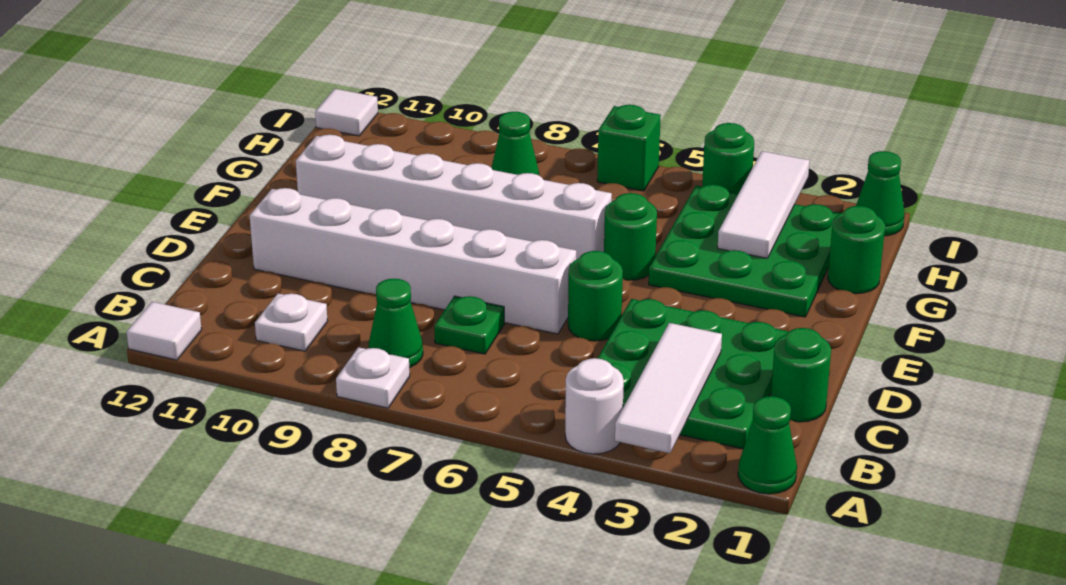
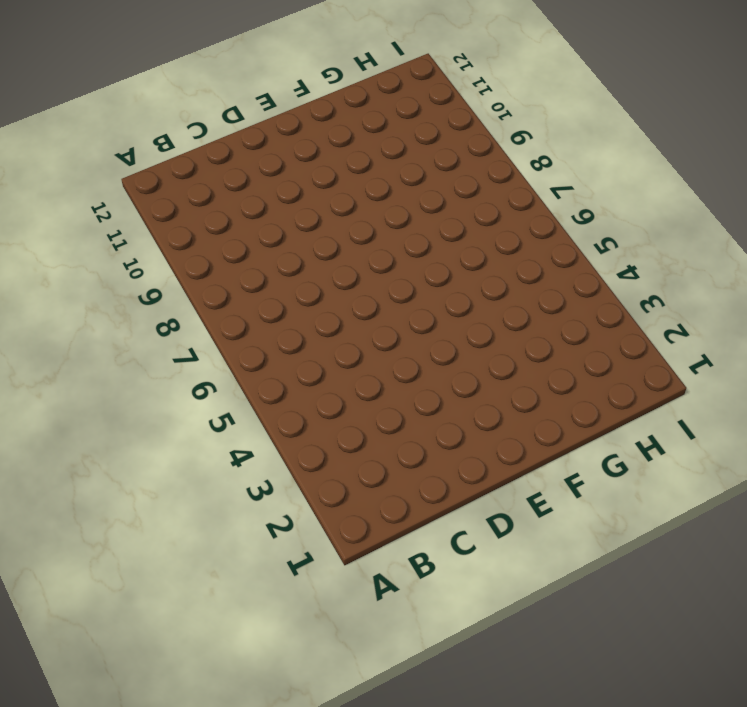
none -> green cone A1 level 1
none -> white round brick A4 level 1
none -> white plate A8 level 1

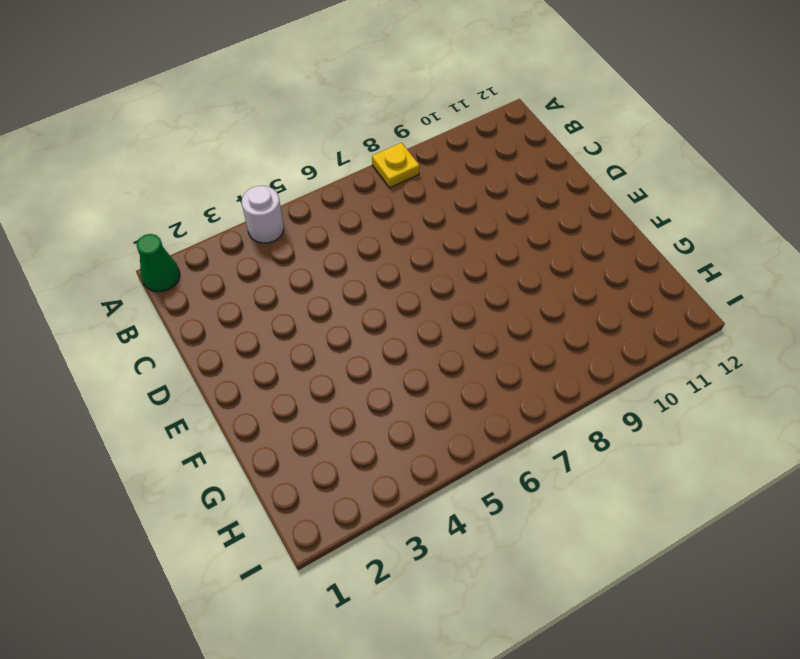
yellow plate A8 level 1 -> white plate A8 level 1
none -> white tile A12 level 1
none -> green plate B2:D4 level 1
none -> green cone B8 level 1

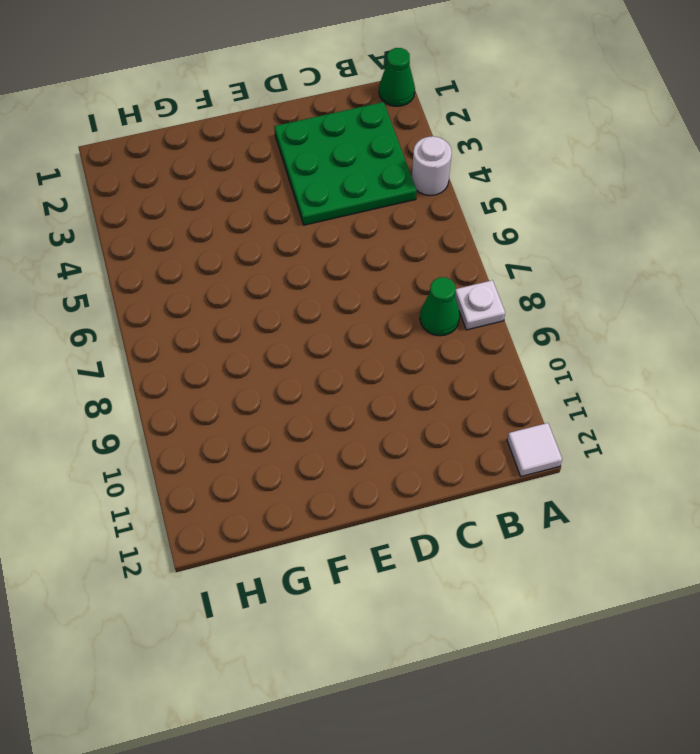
none -> white plate B10 level 1
none -> green round brick C1 level 1
none -> green plate C7 level 1

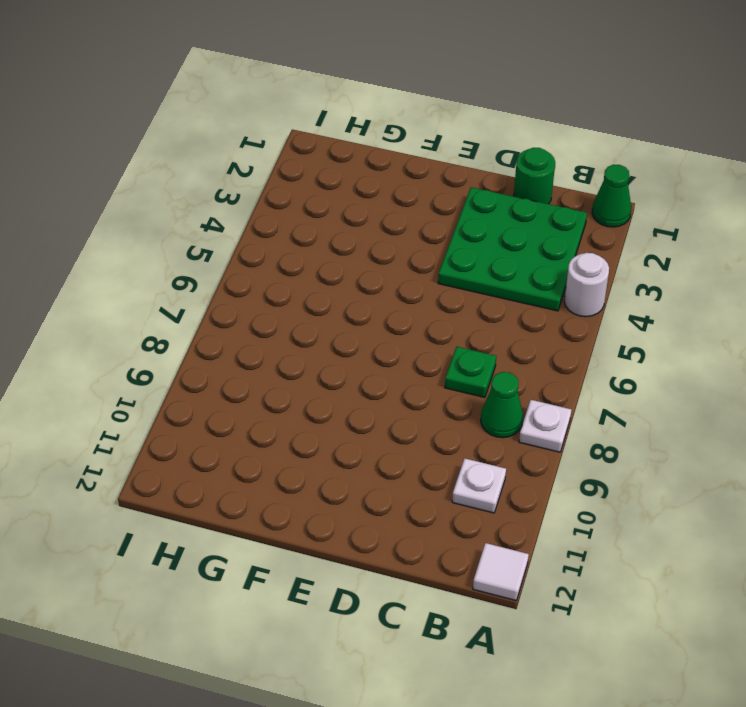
none -> green round brick D5 level 1
none -> white brick D6:D11 level 1
none -> green plate F2:H4 level 1

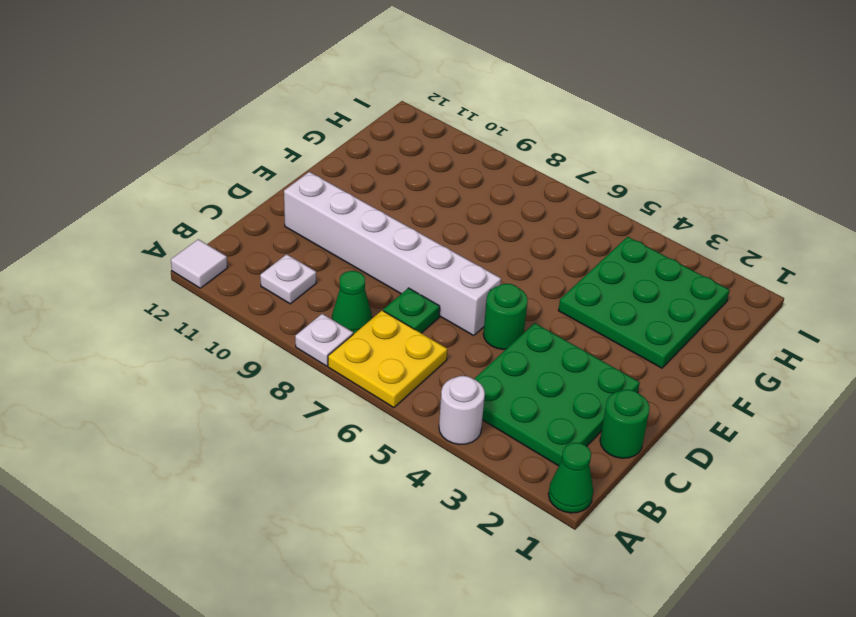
yellow plate A6:B7 level 1 -> none
none -> green round brick F5 level 1
none -> white brick F6:F11 level 1
none -> green round brick G1 level 1

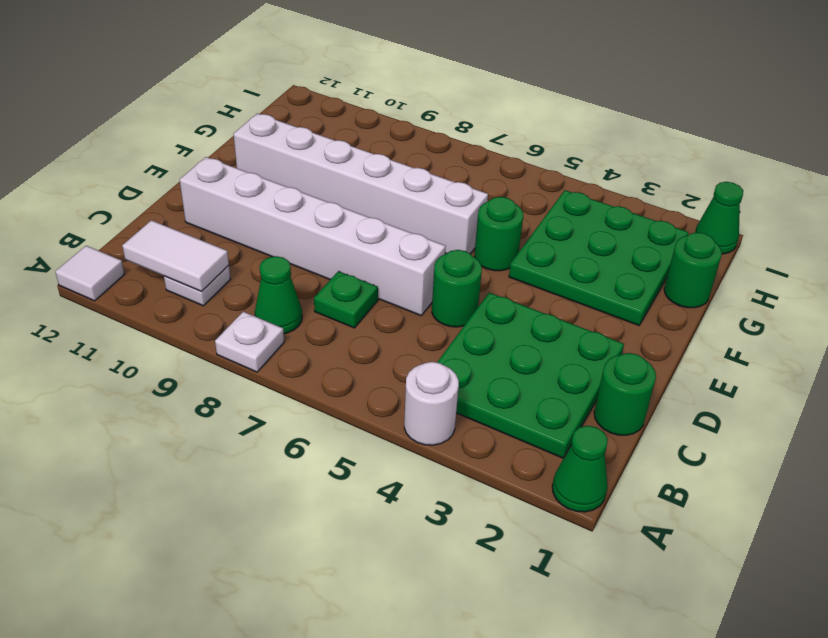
white tile B10:B11 level 2 -> none
none -> green cone H8 level 1
none -> green round brick I4 level 1
none -> green brick I6 level 1

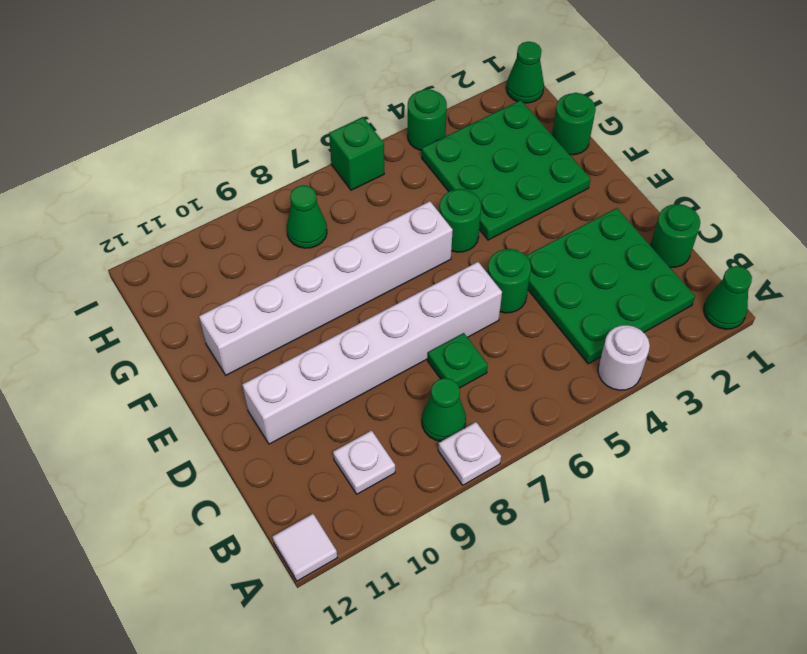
none -> white tile I12 level 1
none -> white tile A3:C3 level 2
none -> white tile G3:I3 level 2

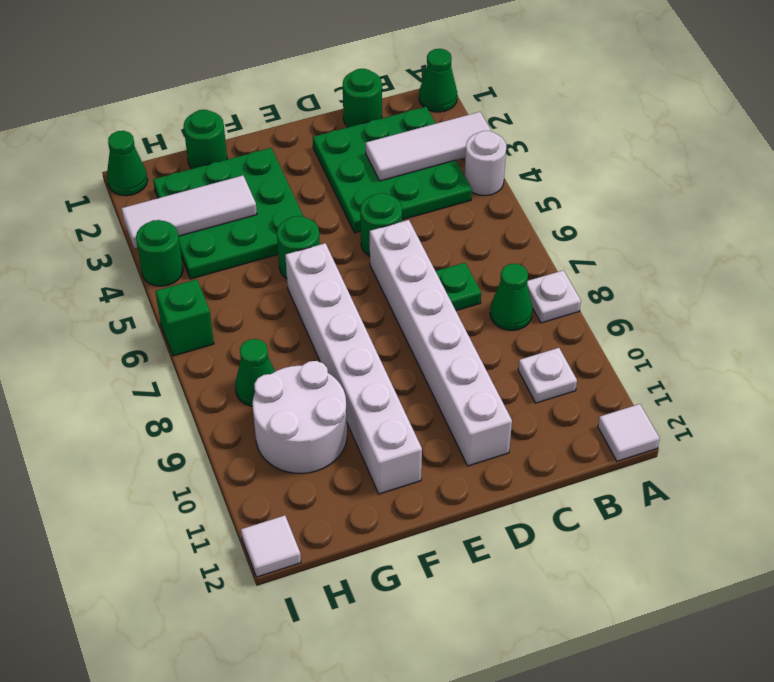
white round brick G9:H10 level 1 -> none

